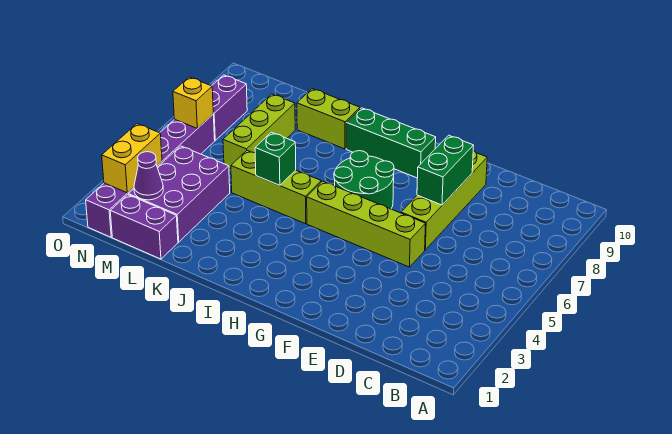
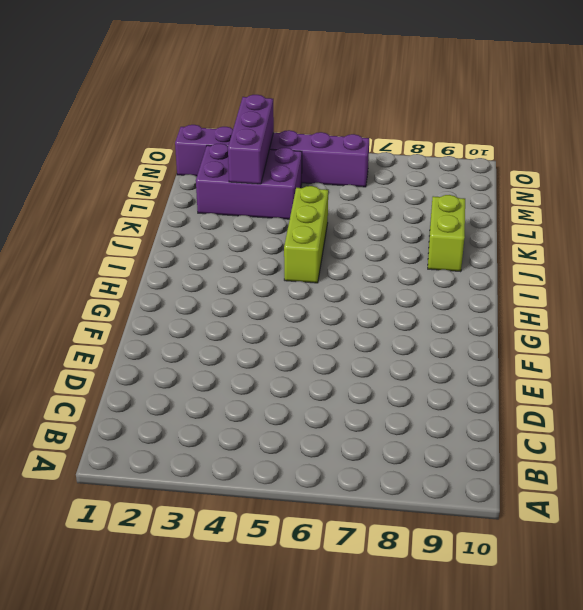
purple brick L3:N3 level 2 -> yellow brick N2:N3 level 2
none -> lime brick E5:H5 level 1
none -> lime brick E6:E9 level 1
none -> green round brick G6:H7 level 1

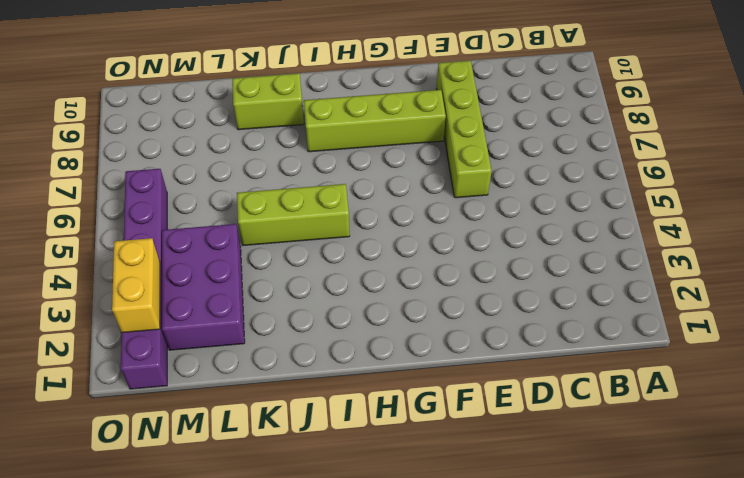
lime brick F8:I8 level 1 -> lime brick E5:H5 level 1
none -> green round brick G6:H7 level 1
none -> green brick G9:I9 level 1
none -> purple brick L1:M1 level 1

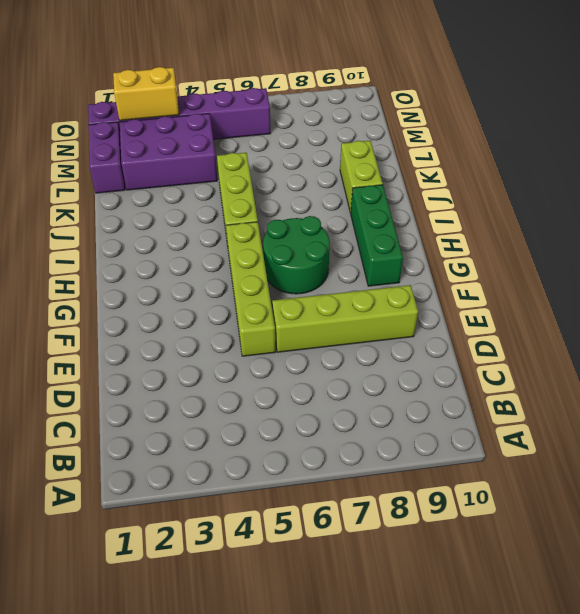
none -> lime brick L6:L8 level 1
none -> purple brick N7:N8 level 1
none -> green brick E7:E8 level 2

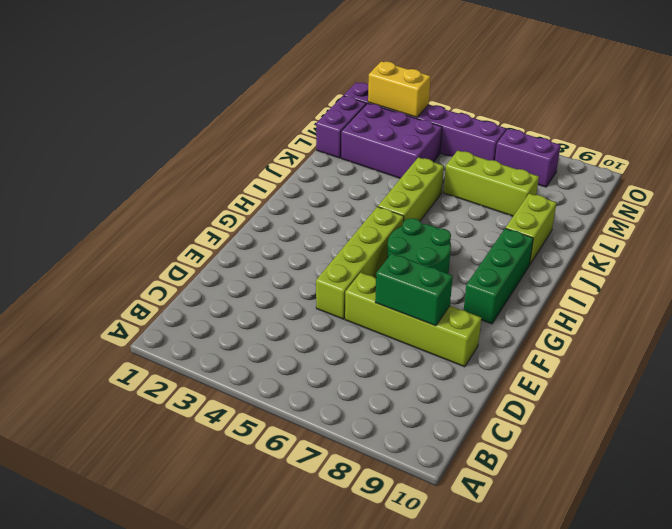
none -> green brick J5 level 2
none -> purple cone M2 level 2
none -> yellow brick N6 level 2

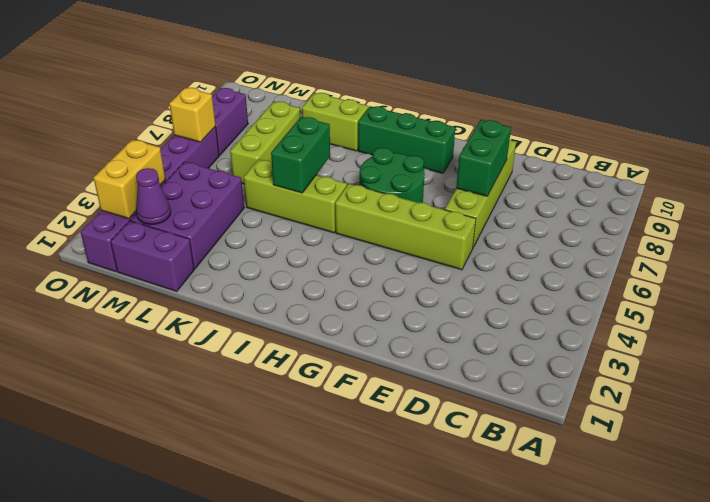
green brick J5:J6 level 2 -> green brick J5 level 2

